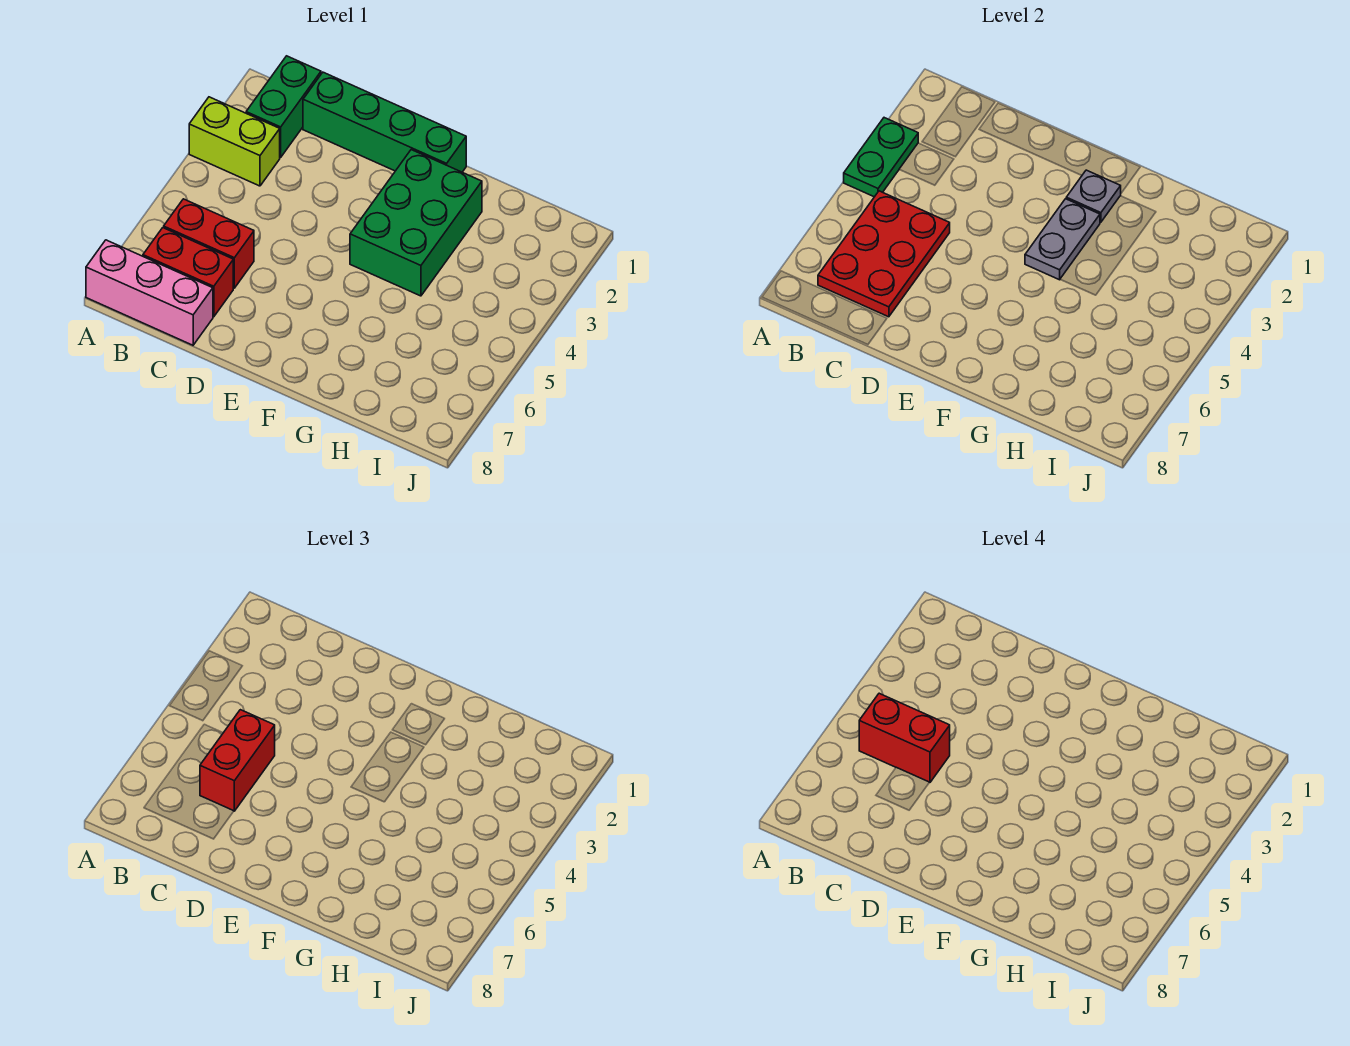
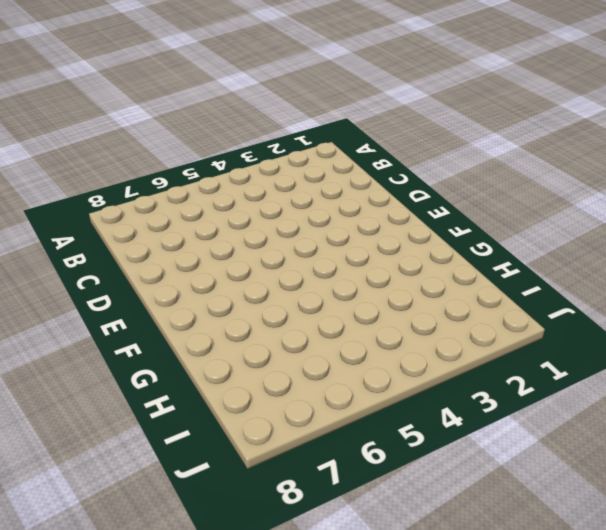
none -> lime brick A3:B3 level 1
none -> pink brick A8:C8 level 1
none -> green brick B1:B2 level 1

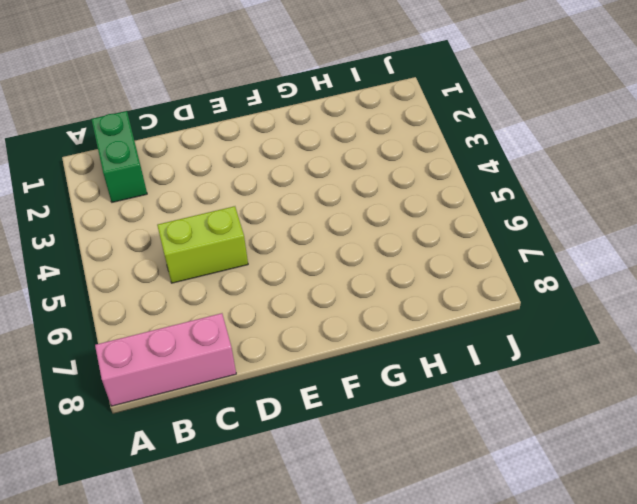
lime brick C5:D5 level 1 -> lime brick A3:B3 level 1
none -> red brick B6:C6 level 1
none -> red brick B7:C7 level 1
none -> green brick C1:F1 level 1

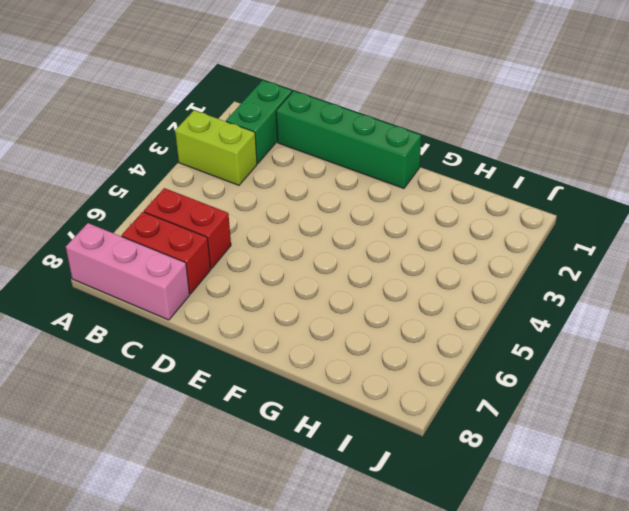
none -> green brick F2:G4 level 1
none -> green plate A3:A4 level 2
none -> red plate B5:C7 level 2

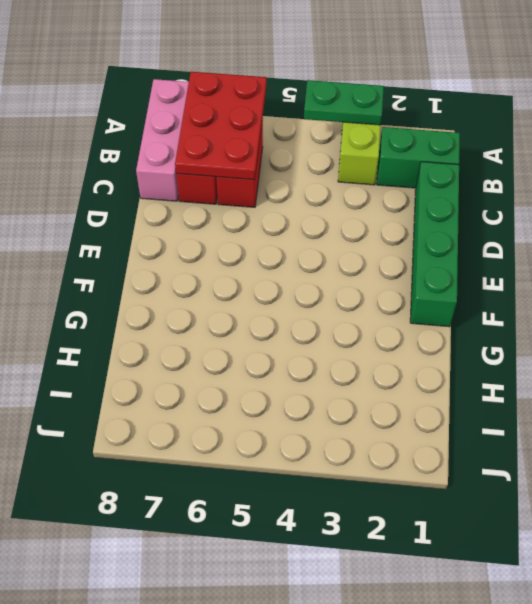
red plate A6:C7 level 2 -> red plate B5:C7 level 2
none -> green brick F2:G4 level 1
none -> grey plate F2 level 2
none -> grey plate F3:F4 level 2

